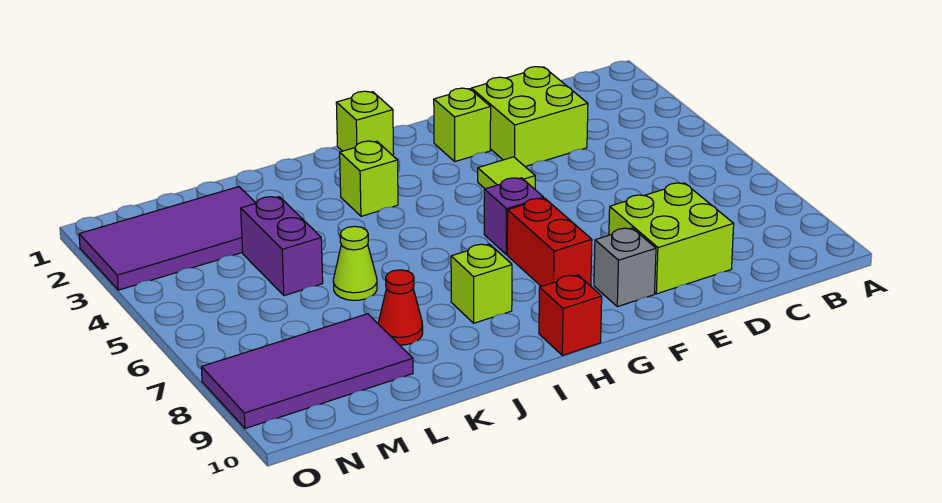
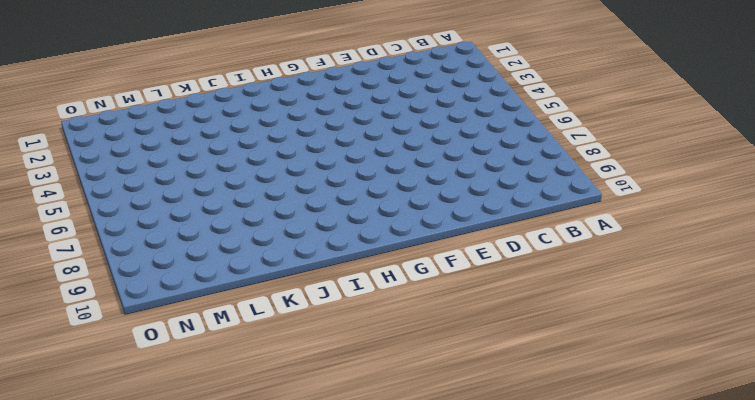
none -> lime brick D2:E3 level 1
none -> lime brick D8:E9 level 1
none -> lime brick F2 level 1

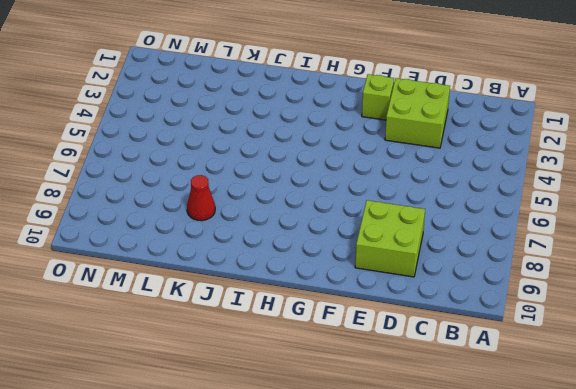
none -> lime tile F4 level 1
none -> grey brick F9 level 1
none -> purple brick G6 level 1

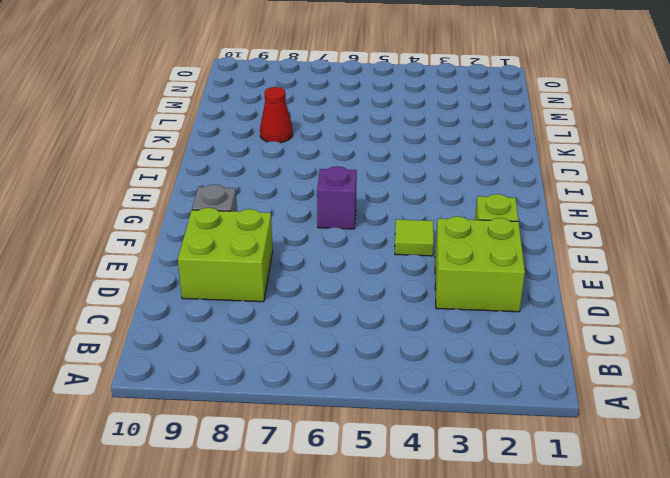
none -> red brick G7:G8 level 1
none -> lime brick H1 level 1
none -> red brick H10 level 1

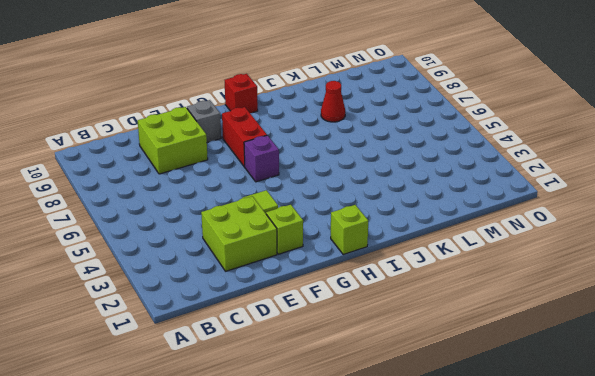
none -> lime brick I3 level 1
none -> lime brick I8 level 1
none -> lime cone K6 level 1

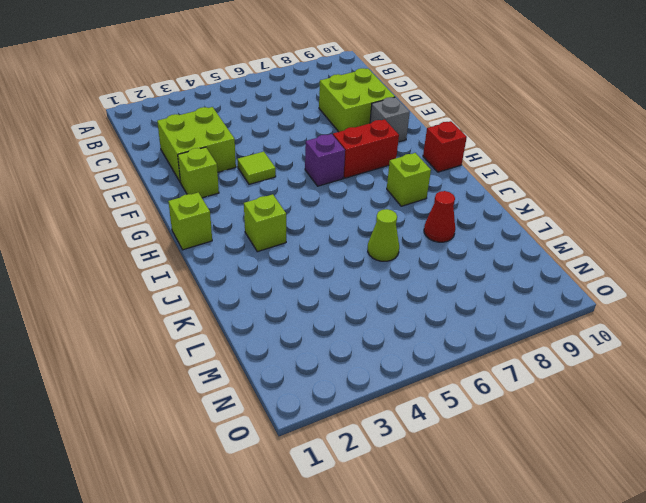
none -> purple tile L2:O3 level 1
none -> purple brick L4:L5 level 1
none -> purple tile L8:O9 level 1

